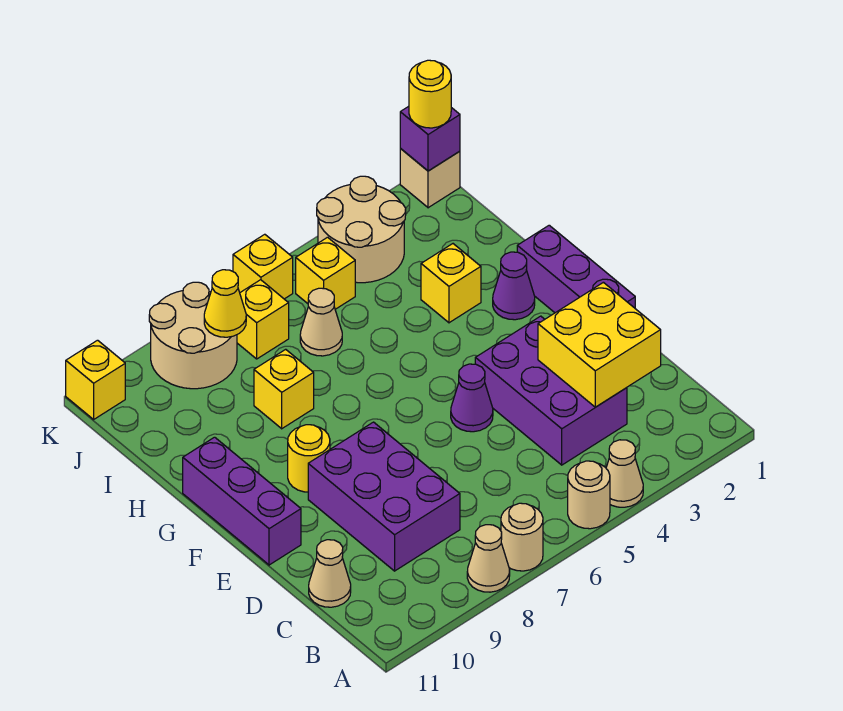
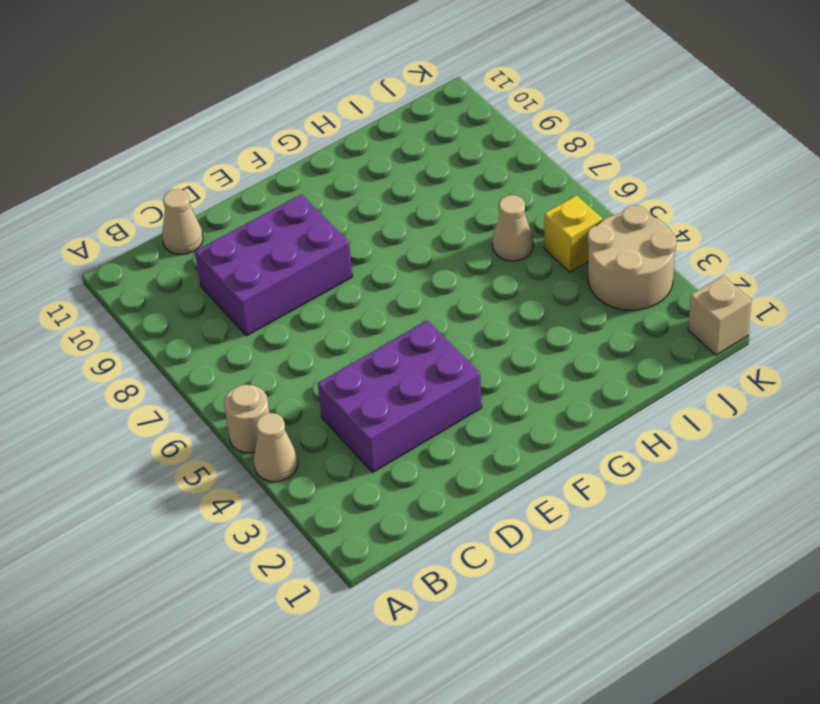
none -> tan round brick A7 level 1
none -> tan cone A8 level 1
none -> purple brick E1:G1 level 1

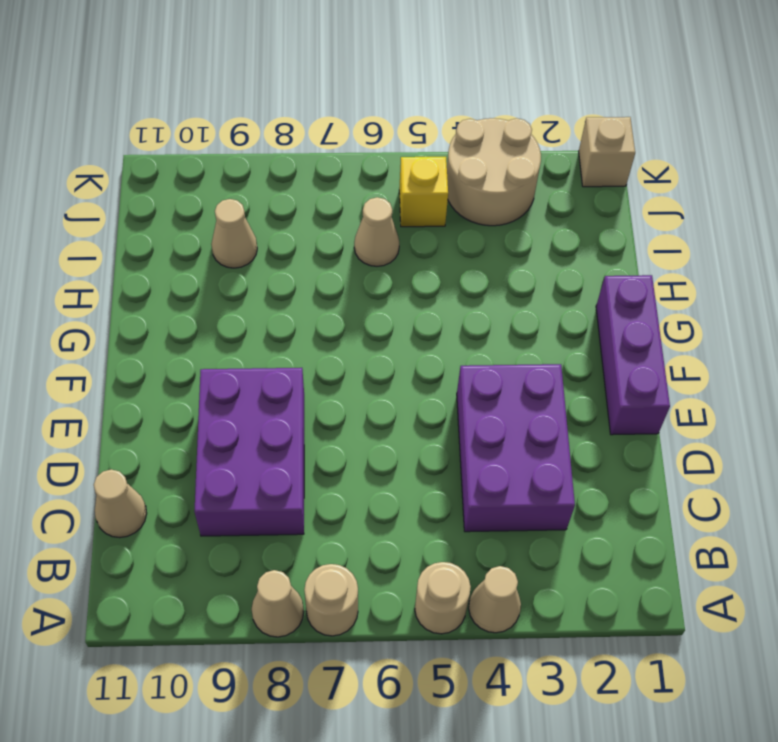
tan cone I9 level 1 -> none
none -> purple cone E5 level 1
none -> purple brick E11:G11 level 1
none -> yellow round brick F9 level 1

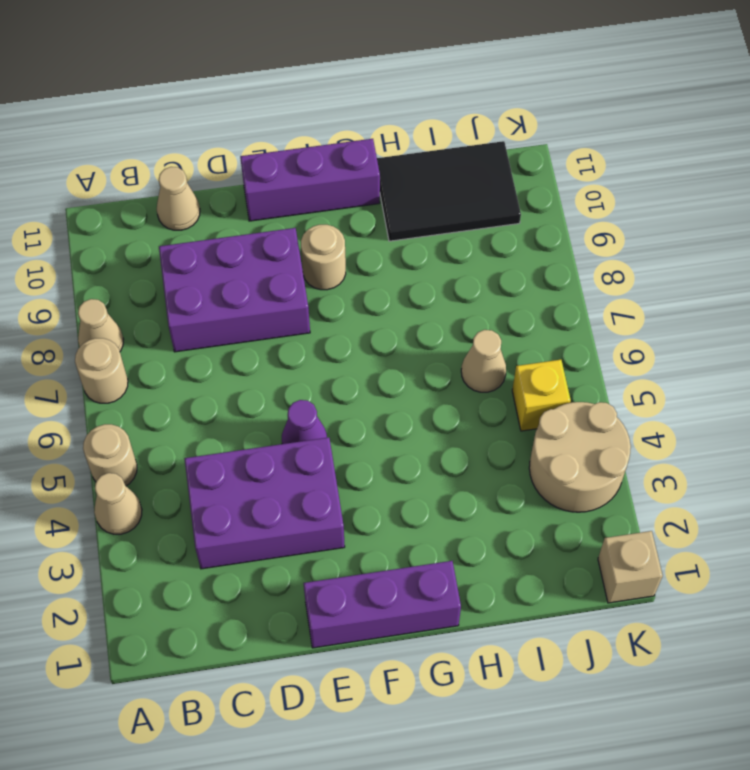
tan round brick F9 level 1 -> yellow round brick F9 level 1
black tile H10:J11 level 1 -> none
none -> purple cone G2 level 1
none -> yellow brick H3 level 1
none -> yellow brick H8 level 1

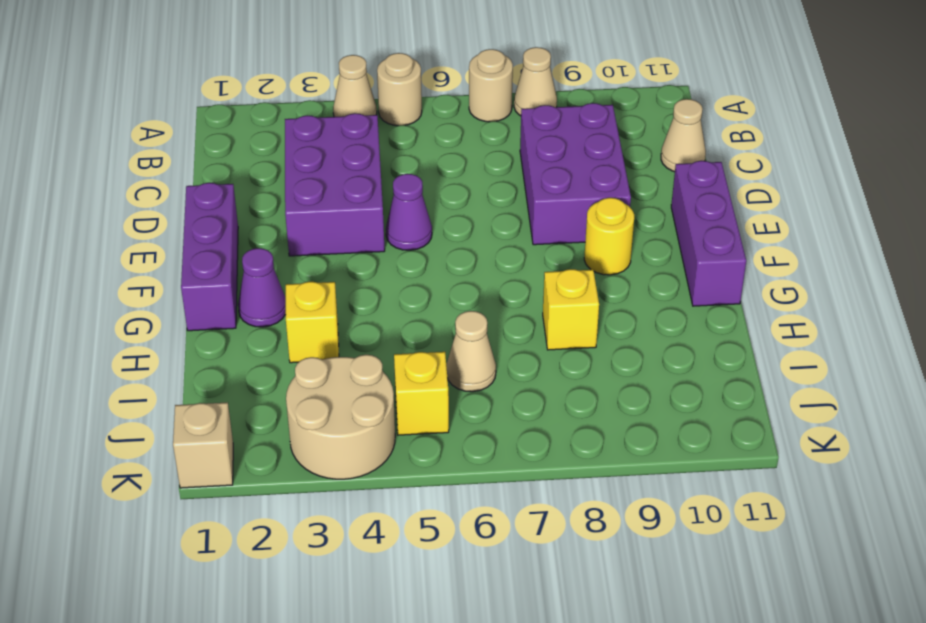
none -> yellow brick J7 level 1
none -> tan round brick J8:K9 level 1
none -> yellow brick K6 level 1

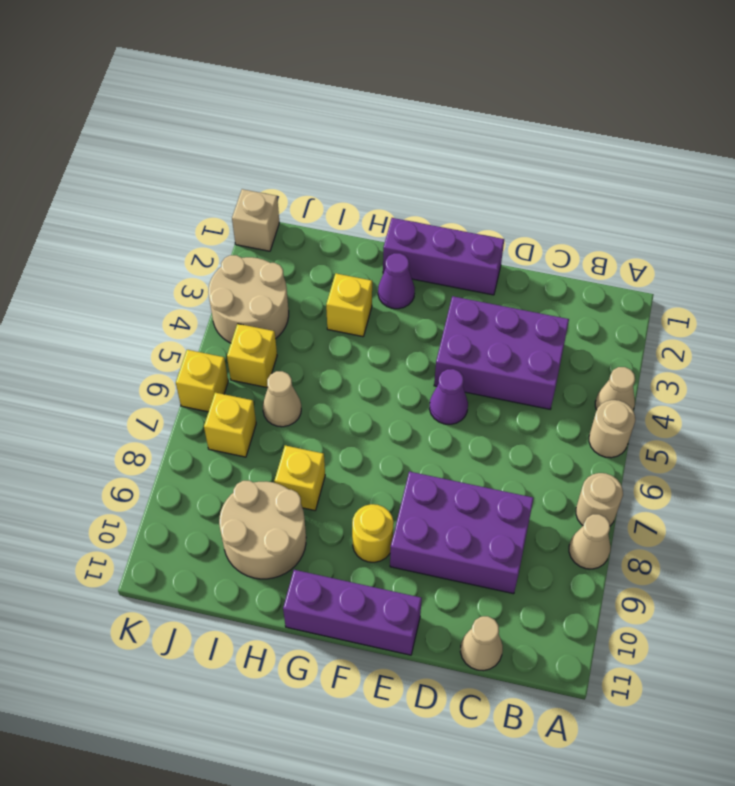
tan round brick H9:I10 level 1 -> tan round brick J8:K9 level 1
none -> yellow brick K11 level 1
none -> yellow brick C2:D3 level 2
none -> yellow cone J8 level 2

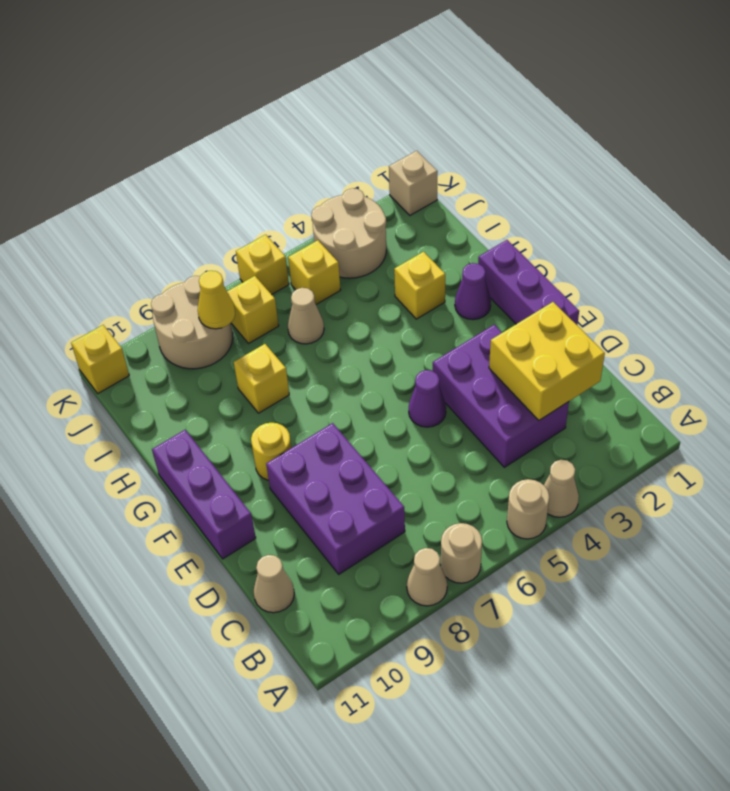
none -> purple brick K1 level 2
none -> yellow round brick K1 level 3

